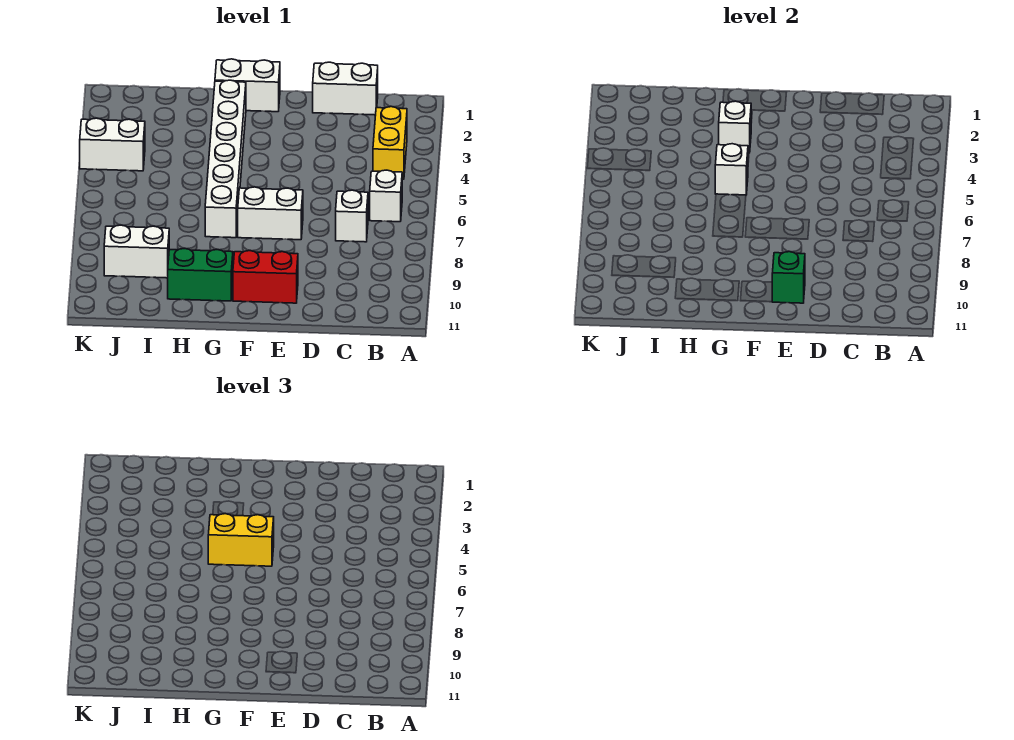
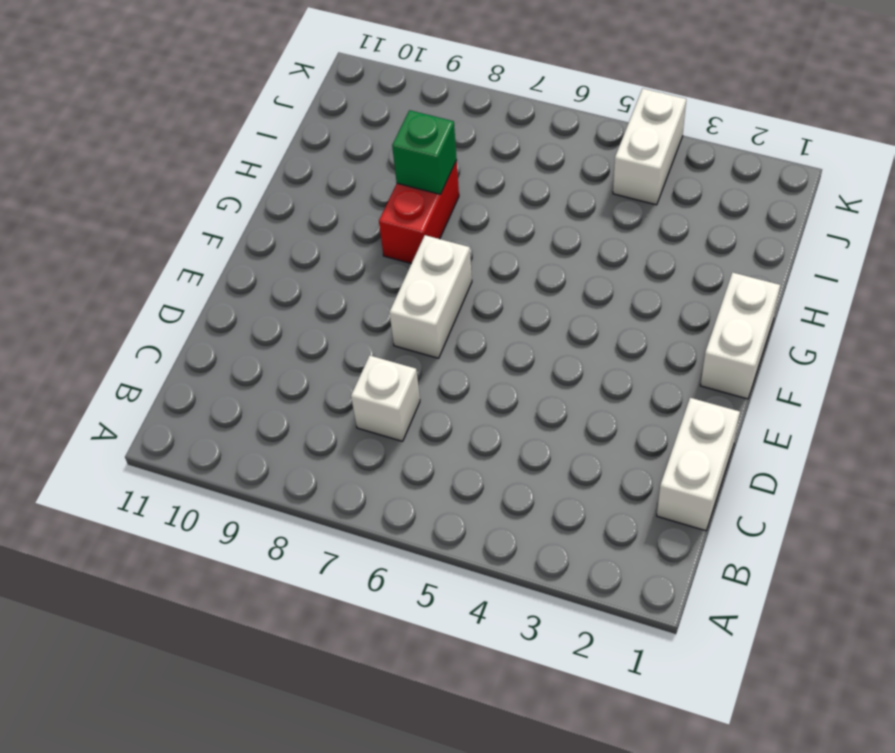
red brick G8:H8 level 1 -> red brick E10:F10 level 1
green brick H8 level 2 -> green brick E10 level 2
none -> yellow brick B3:B4 level 1
none -> white brick B6 level 1
none -> white brick G2:G7 level 1

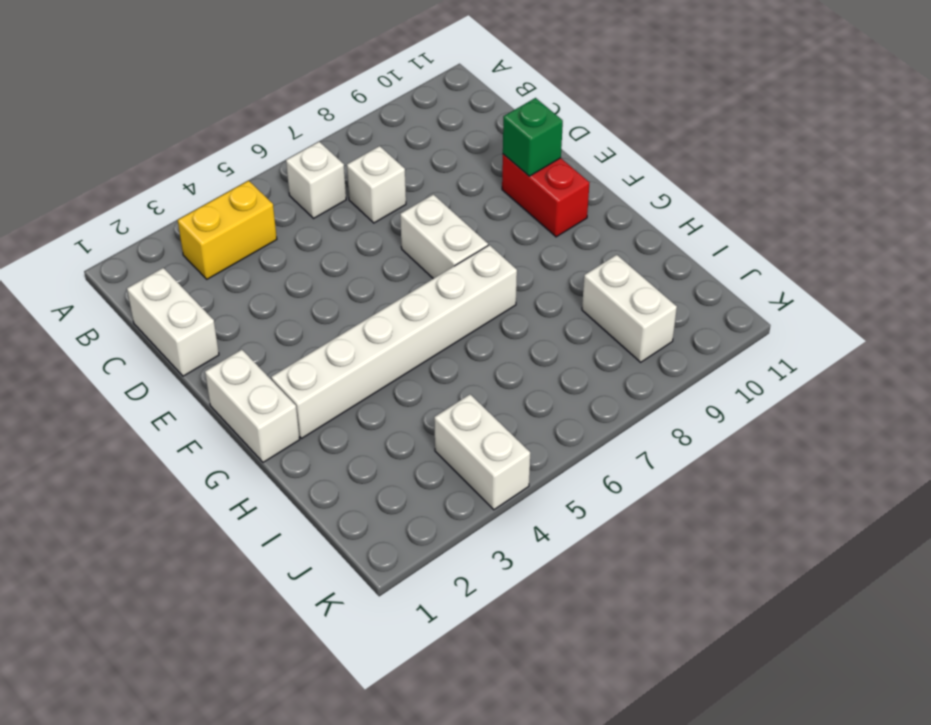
none -> green brick G10:H10 level 1
none -> white brick G3 level 2
none -> white brick G5 level 2

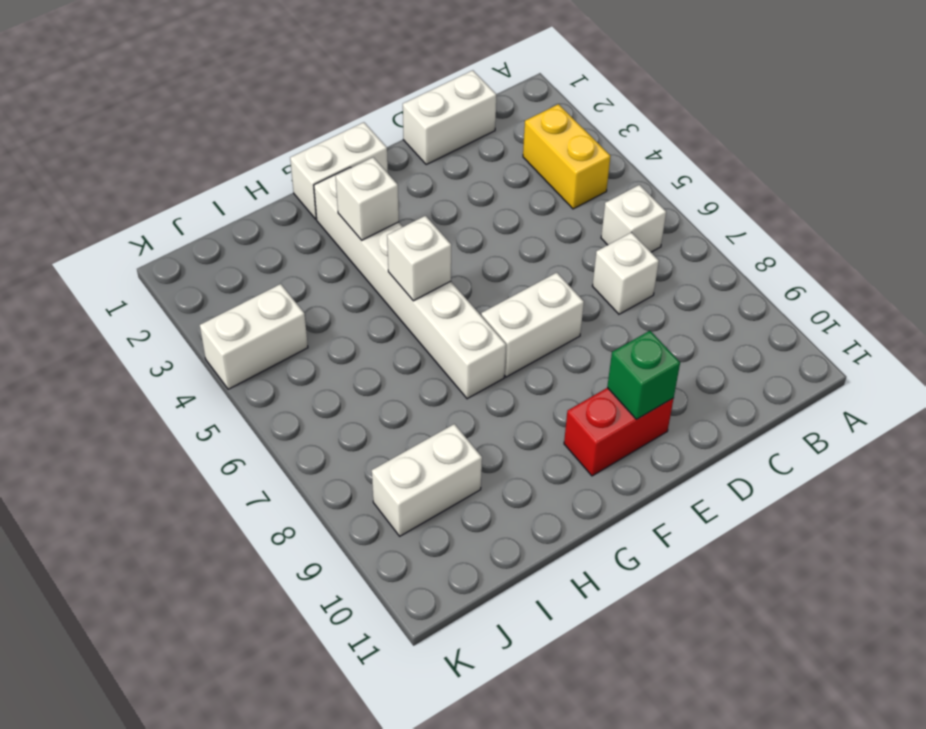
none -> green brick G10:H10 level 1
none -> yellow brick F5:G5 level 3

